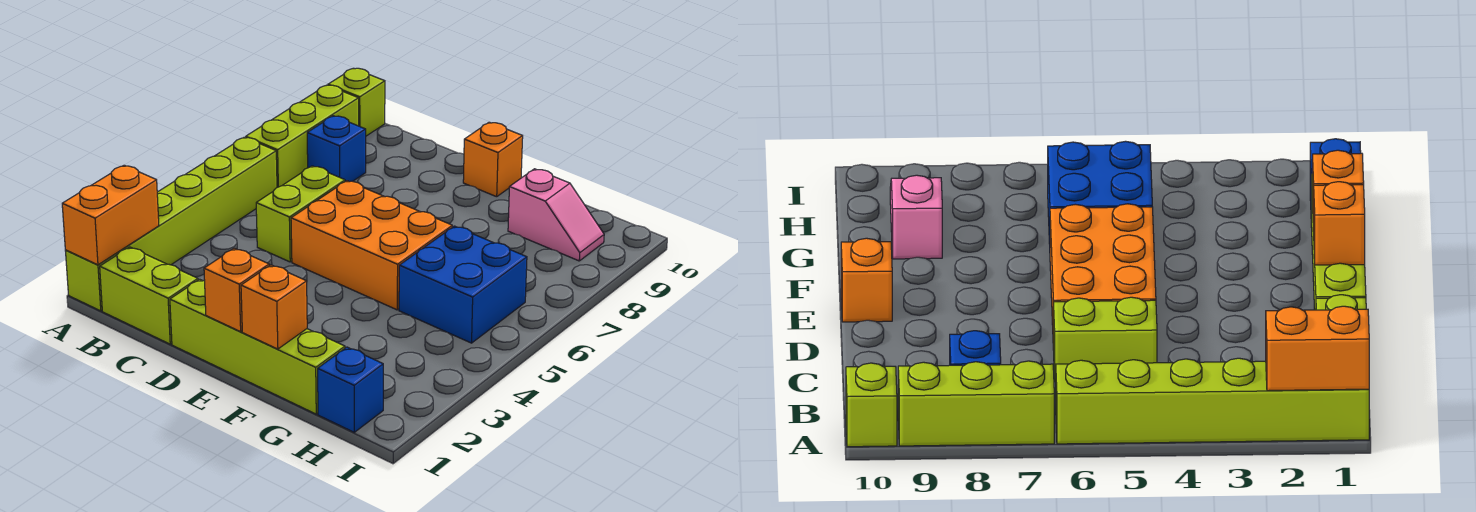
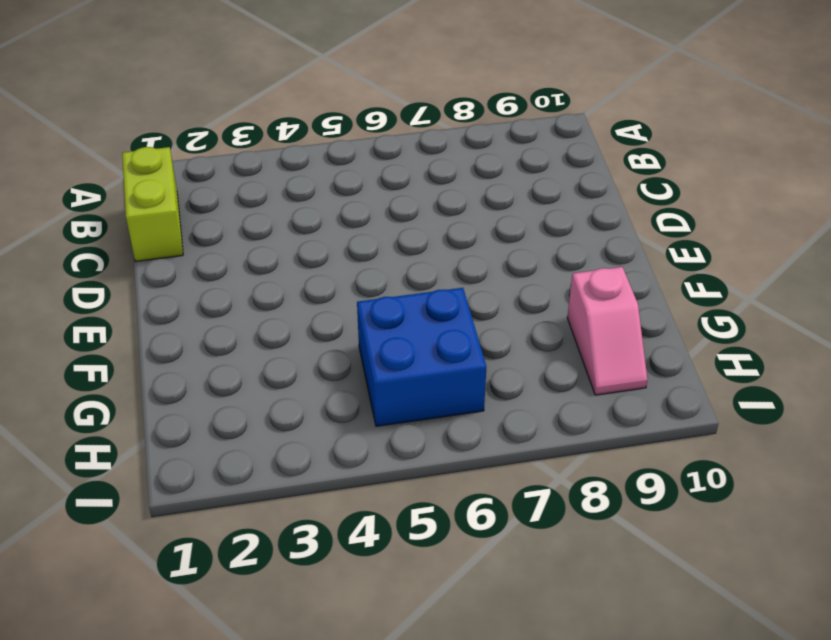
none -> lime brick A1:A6 level 1
none -> lime brick A7:A9 level 1
none -> lime brick A10 level 1

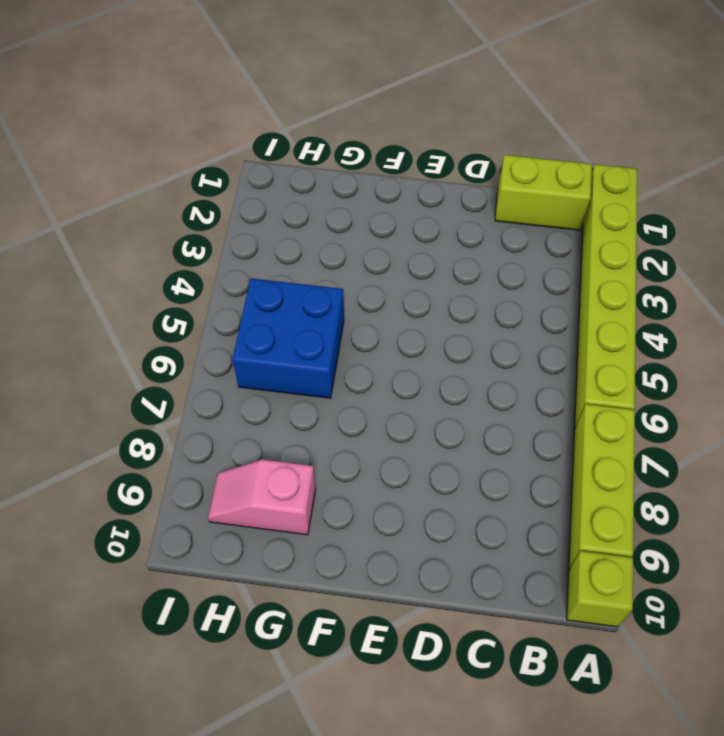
none -> blue brick B8 level 1
none -> lime brick C5:C6 level 1
none -> lime brick D1:G1 level 1

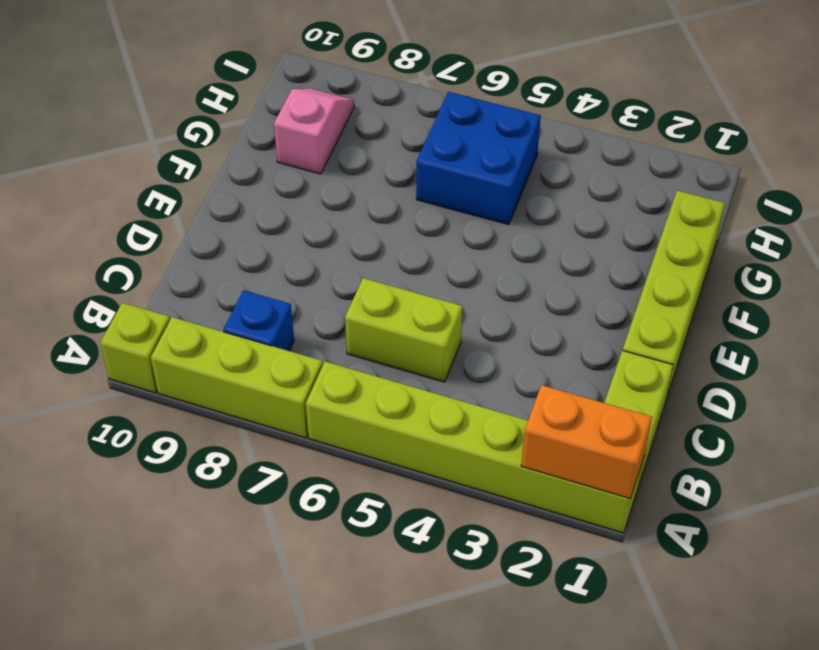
none -> orange brick D5:F6 level 1
none -> orange brick E10 level 1
none -> blue brick H1 level 1

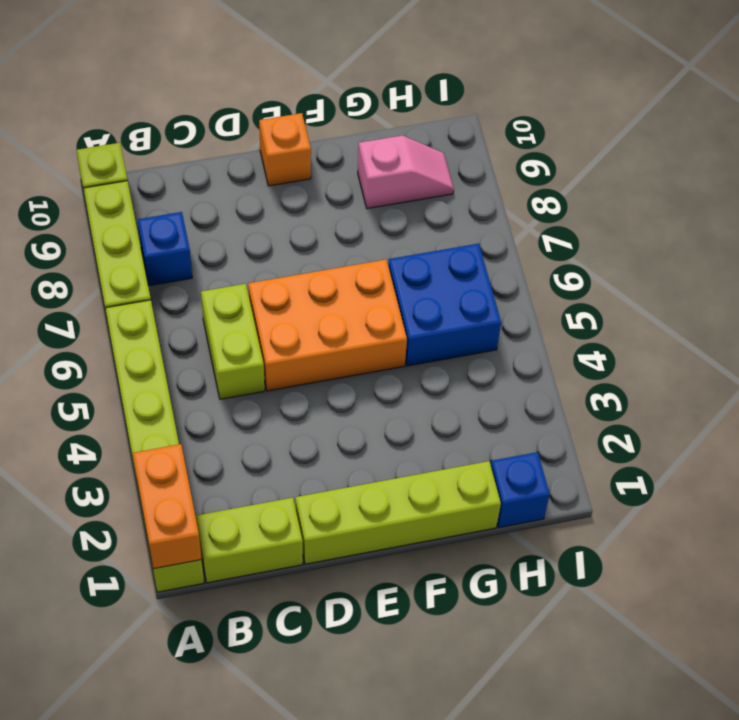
none -> orange brick E1 level 2
none -> orange brick F1 level 2

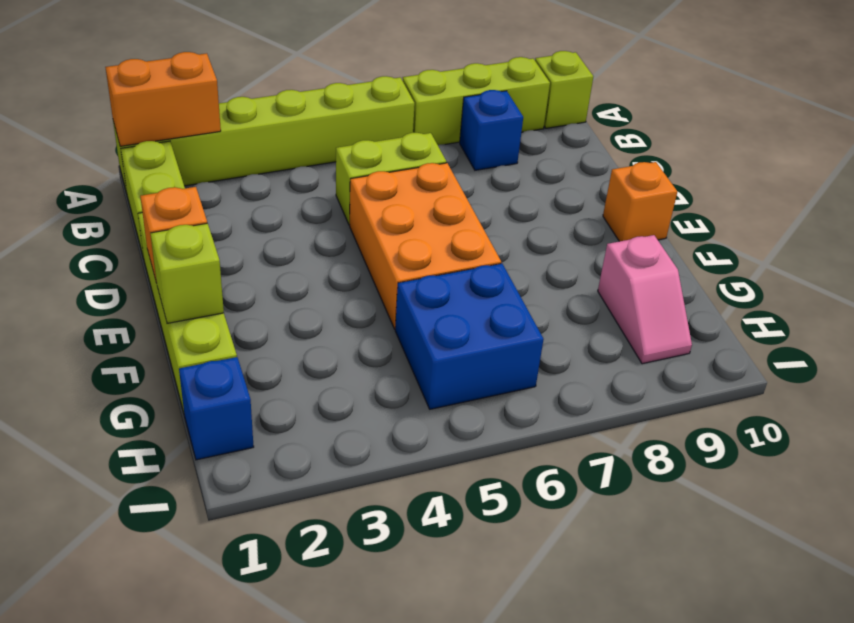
lime brick F1 level 2 -> orange brick F1 level 2

